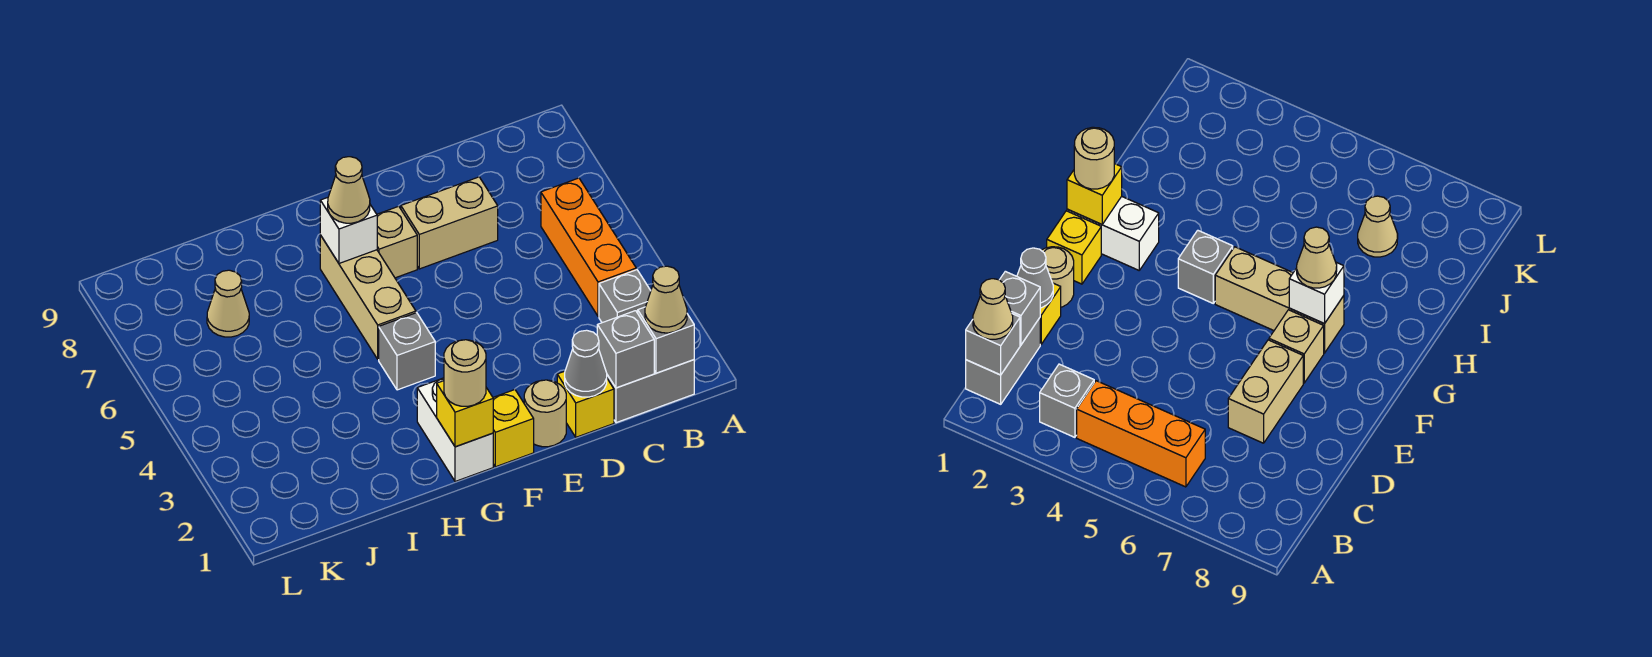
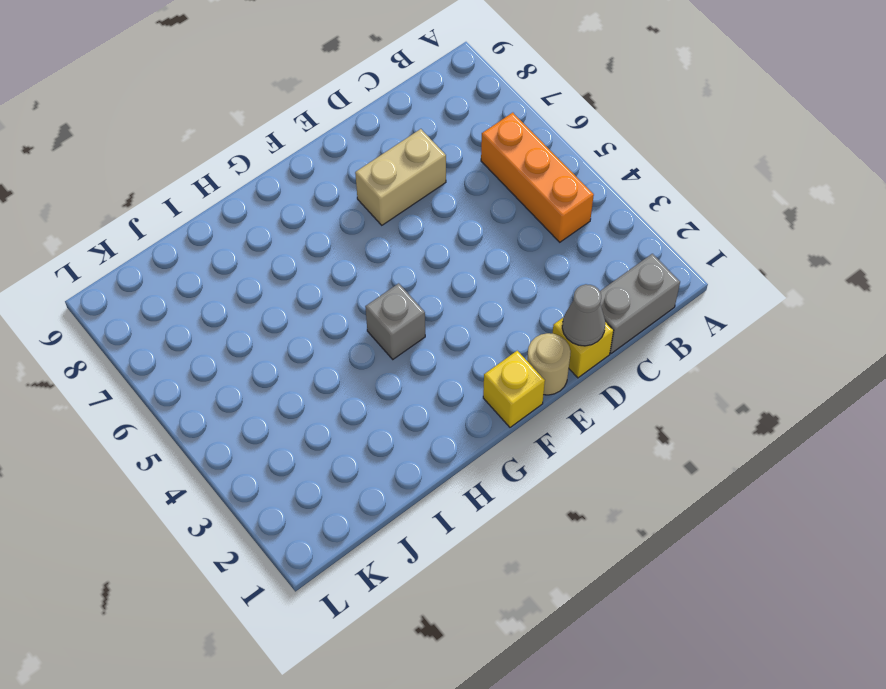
none -> grey brick B3 level 1
none -> tan brick F7 level 1
none -> white brick G1:G2 level 1

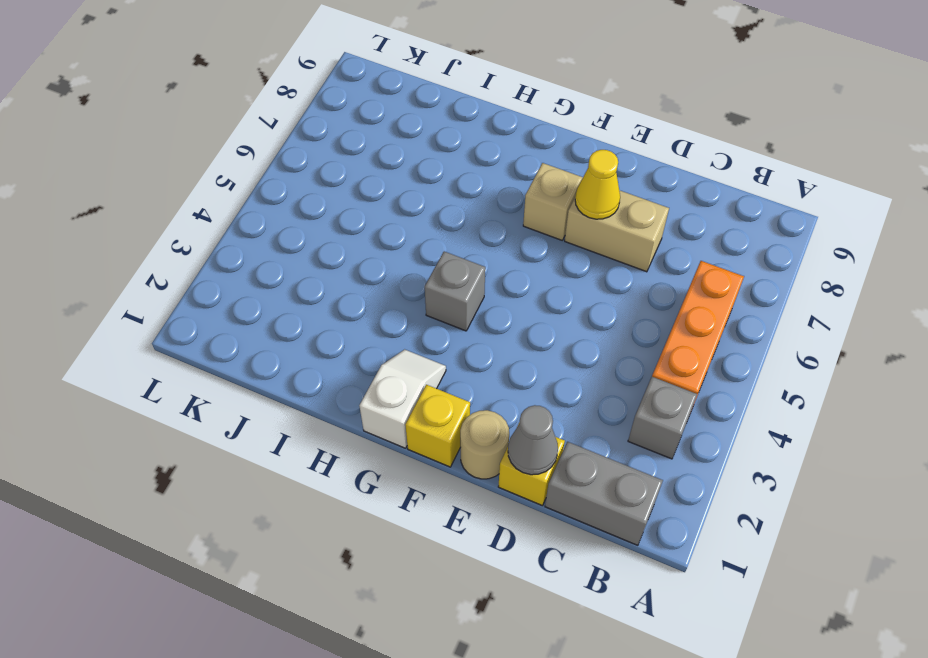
yellow cone E7 level 2 -> none
white slope G1:G2 level 1 top 1 -> white brick G1:G2 level 1
none -> tan brick G5:G7 level 1
none -> tan cone J7 level 1
none -> grey brick B1 level 2

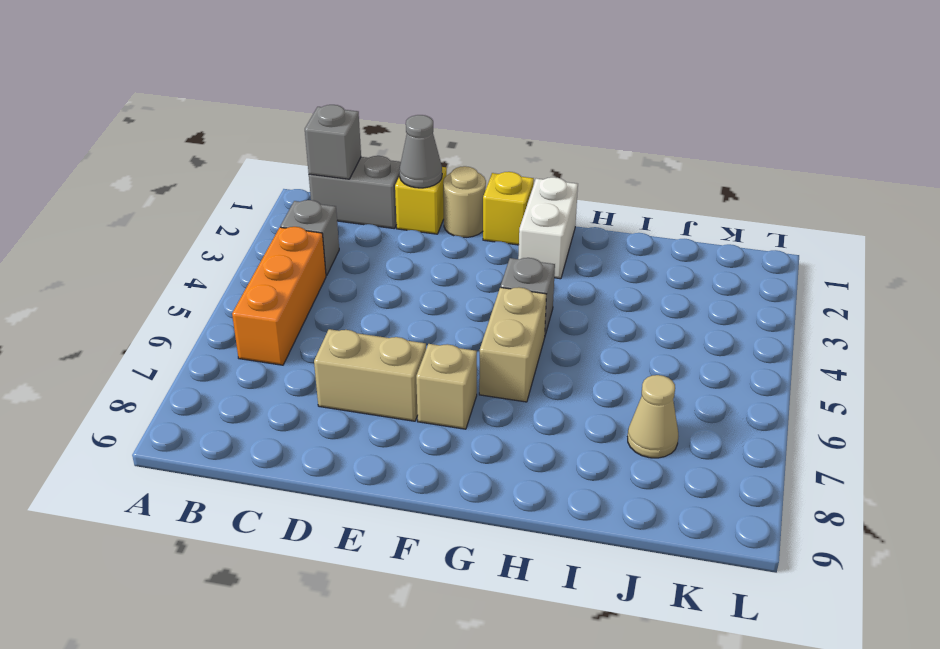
tan brick G5:G6 level 1 -> tan brick G5:G7 level 1
none -> grey brick C1 level 2
none -> yellow brick G1 level 2
none -> white brick G7 level 2

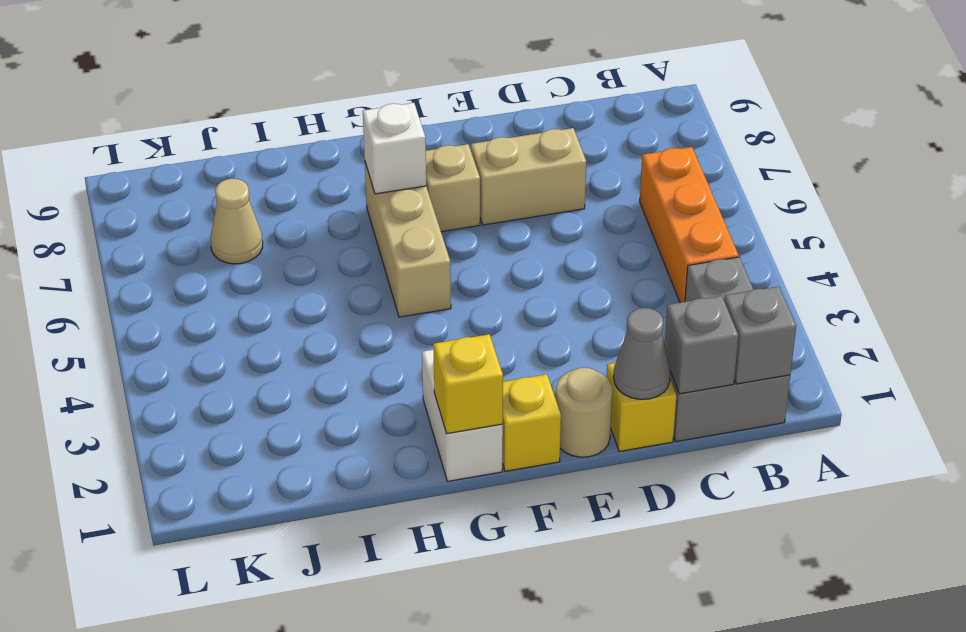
none -> grey brick G4 level 1
none -> tan cone B1 level 3
none -> tan round brick G1 level 3

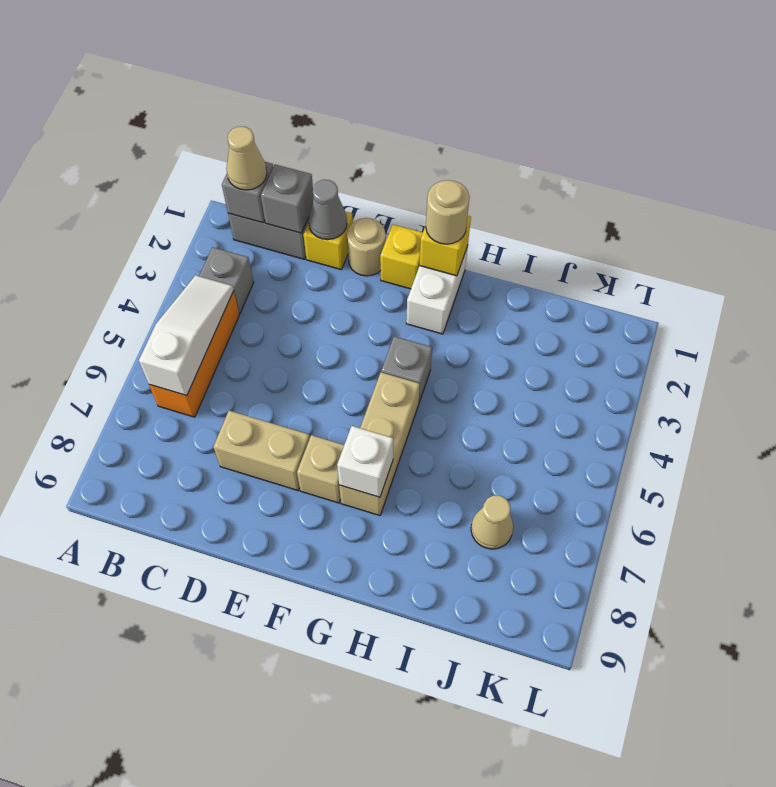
white slope B4:B6 level 2 top 6 -> none
none -> tan cone G7 level 3

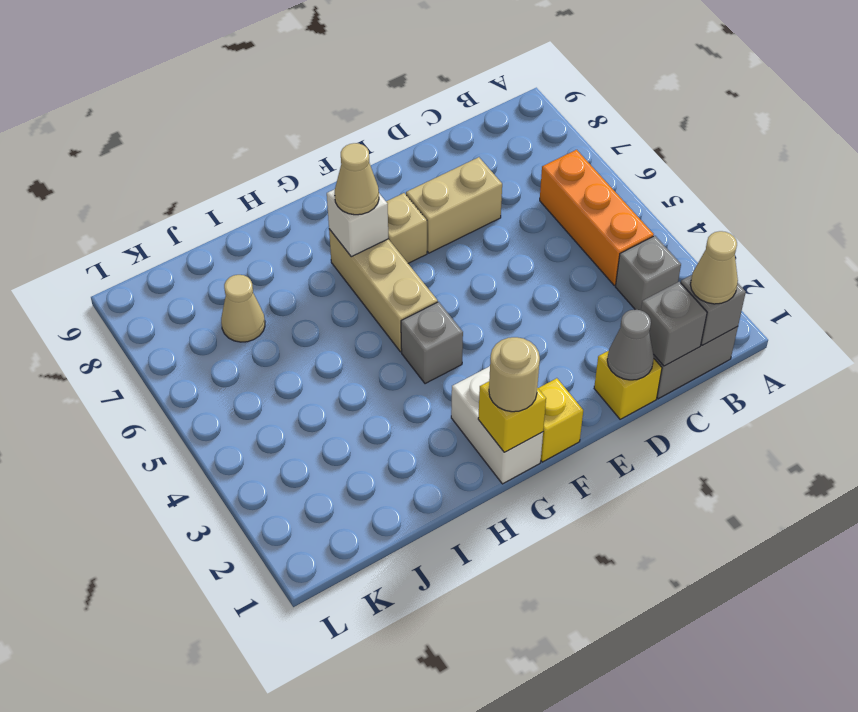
none -> tan round brick E1 level 1

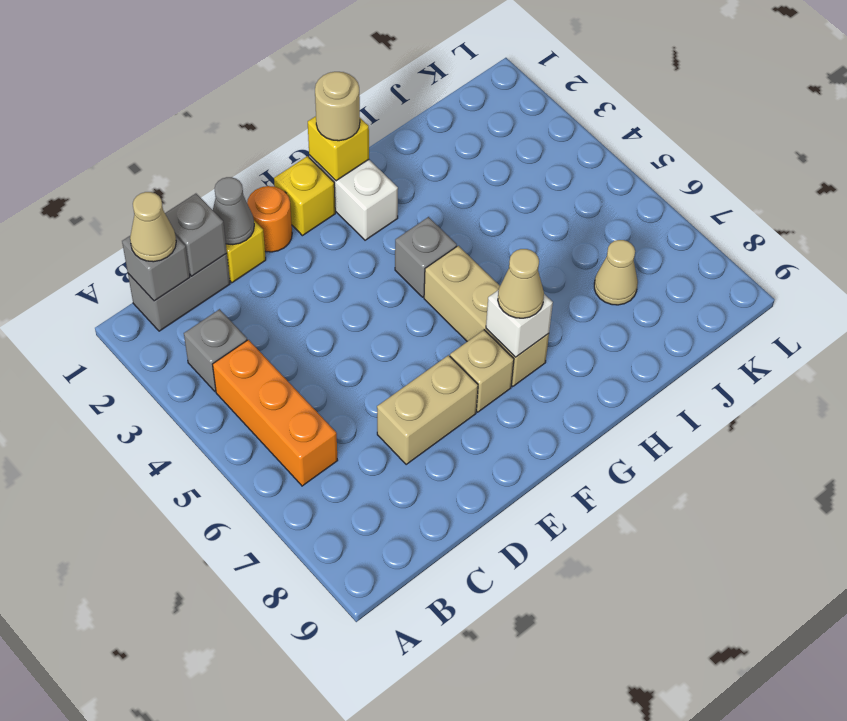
orange round brick E1 level 1 -> tan round brick E1 level 1

